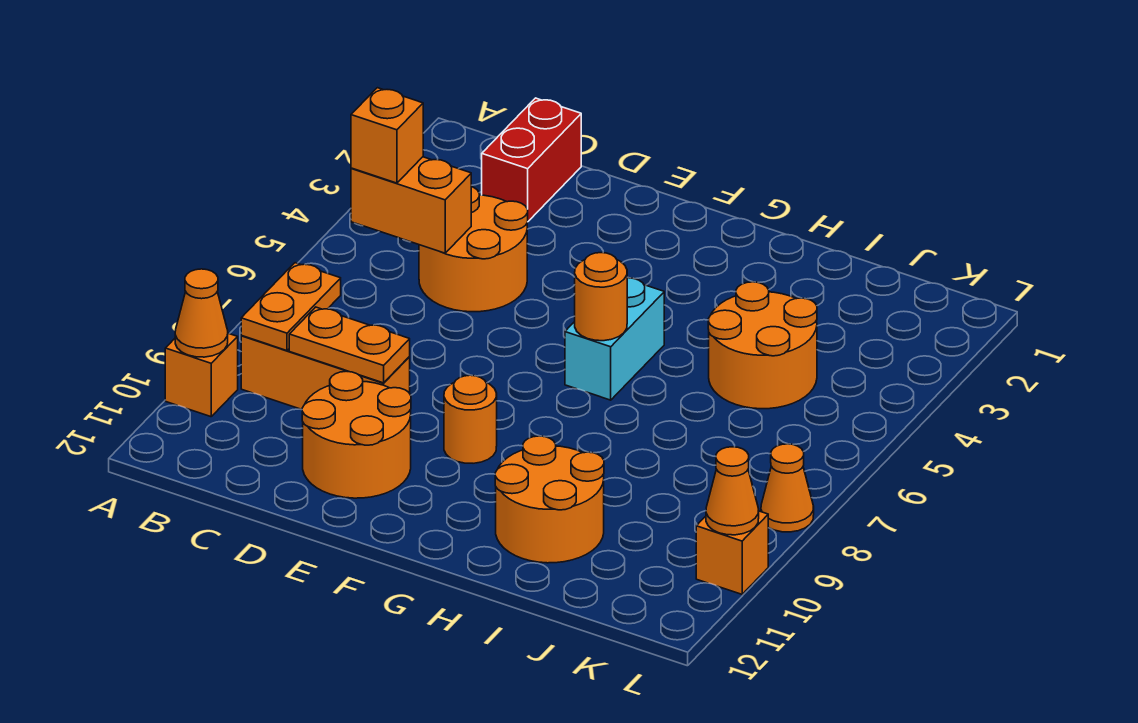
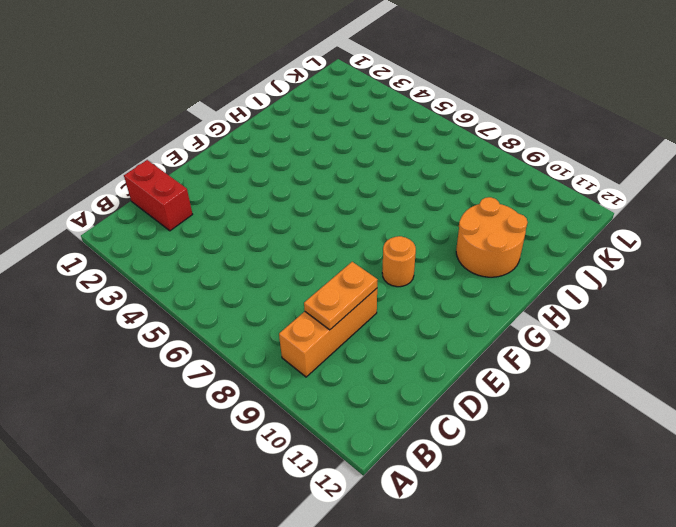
none -> orange brick A10 level 1
none -> orange round brick C4:D5 level 1
none -> orange round brick D10:E11 level 1

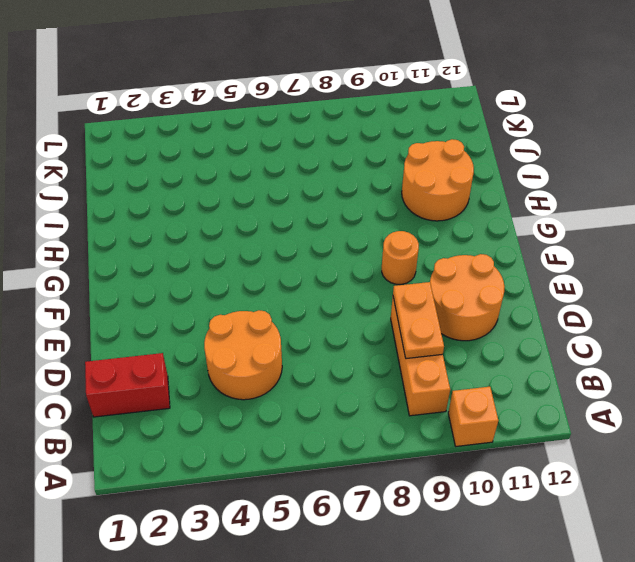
none -> cyan brick G5:G6 level 1
none -> orange round brick I4:J5 level 1
none -> orange cone L8 level 1

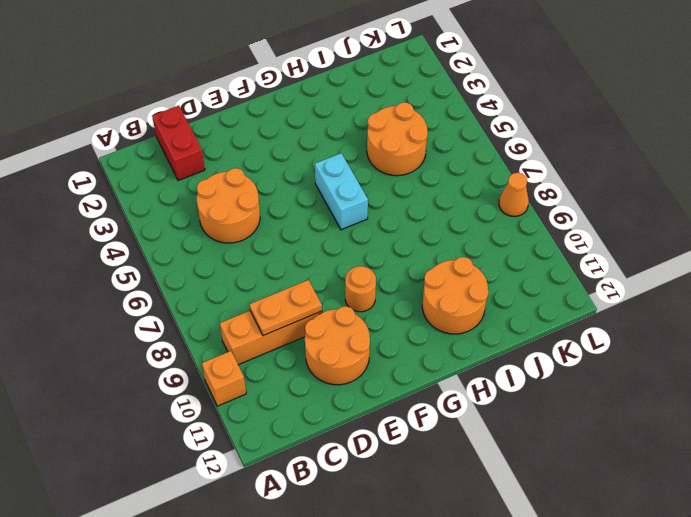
none -> orange brick L10 level 1
none -> orange cone A10 level 2
none -> orange brick B5:C5 level 2

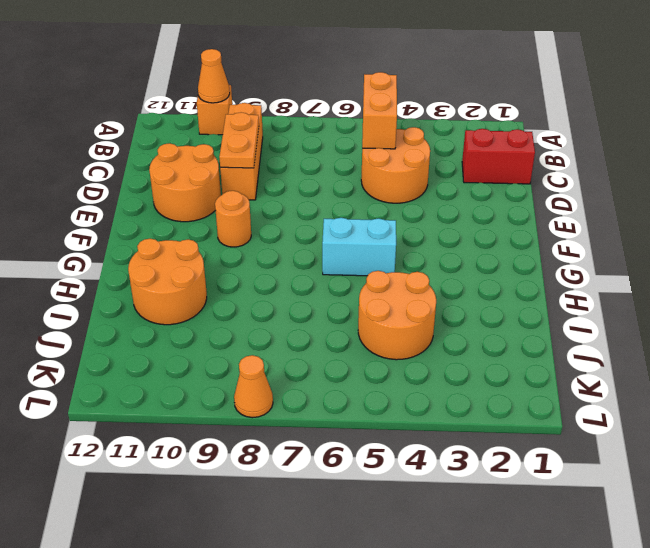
none -> orange brick L10 level 1
none -> orange plate B8:B9 level 2
none -> orange round brick G6 level 2

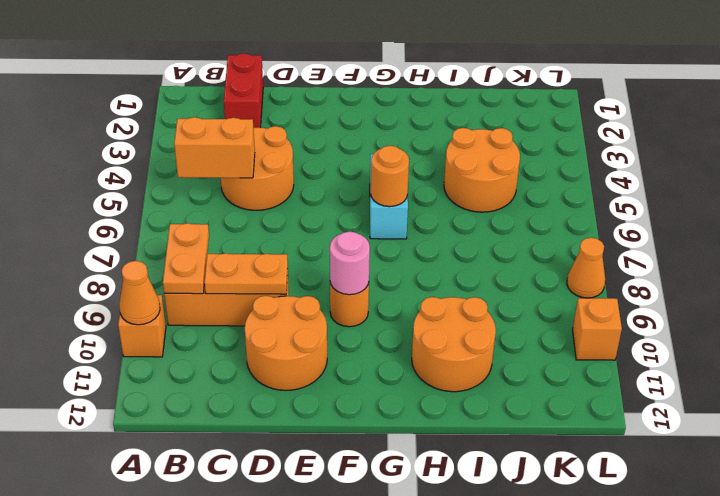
pink round brick F9 level 2 -> none
none -> orange cone L10 level 2
none -> orange brick B5 level 3

